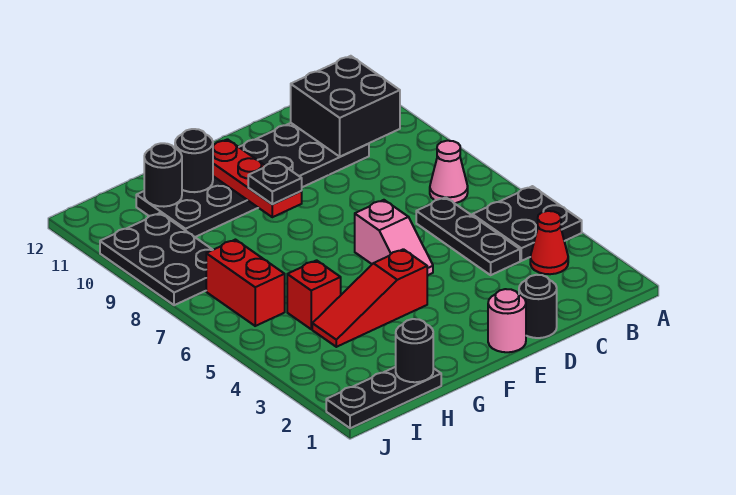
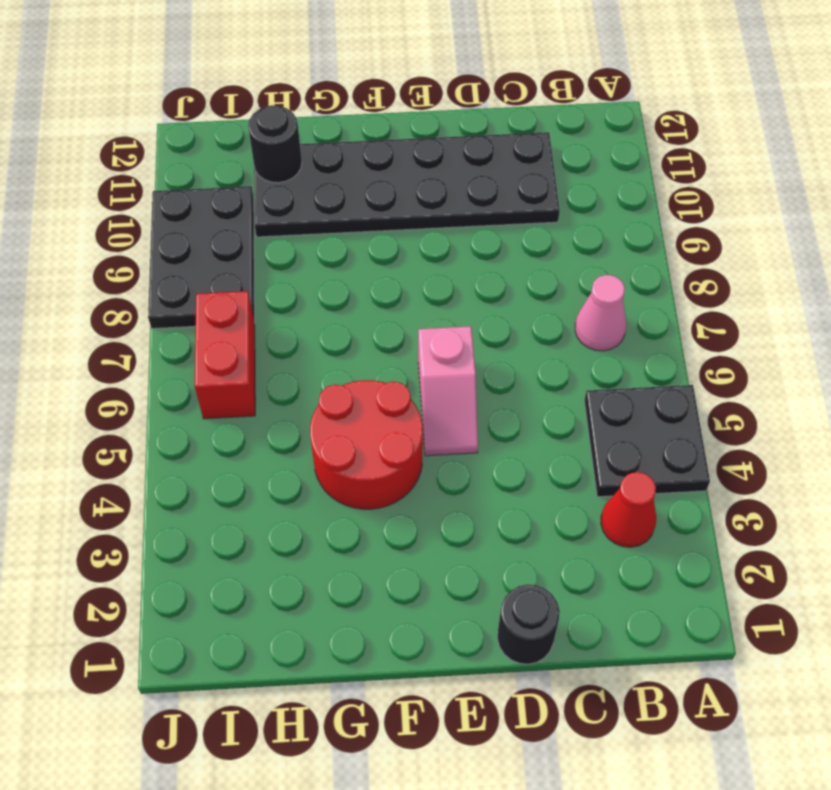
red round brick F4:G5 level 1 -> red slope F4:H4 level 1 top F
none -> black plate C4:C6 level 1
none -> pink round brick E1 level 1
none -> black plate H1:J1 level 1

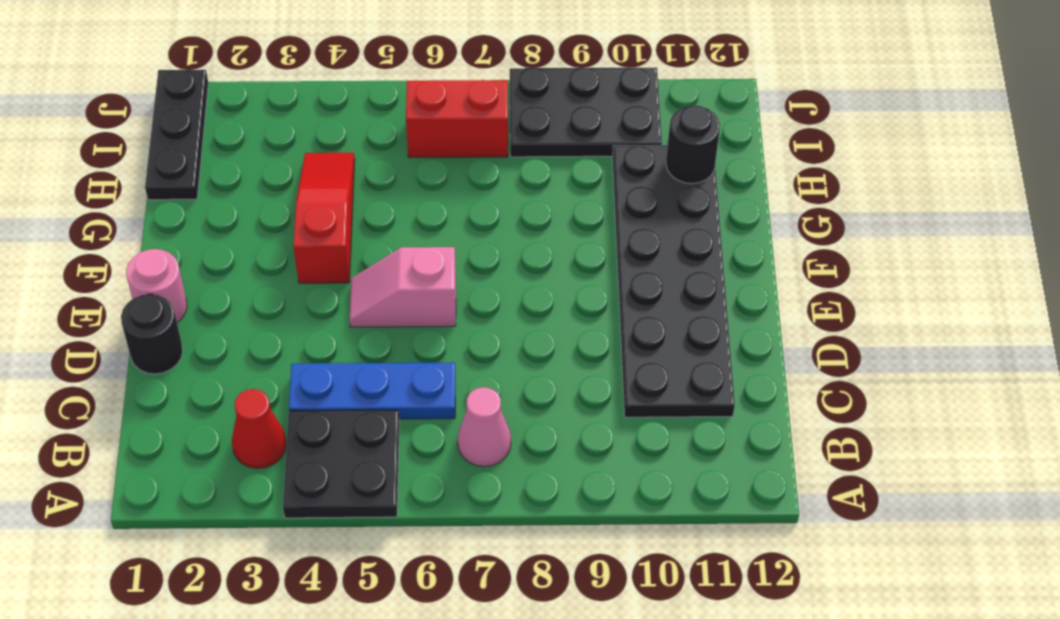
blue plate C4:C6 level 1 -> black plate C4:C6 level 1
none -> red brick H5 level 1
none -> black brick B10:C11 level 2
none -> red plate F9:F11 level 2

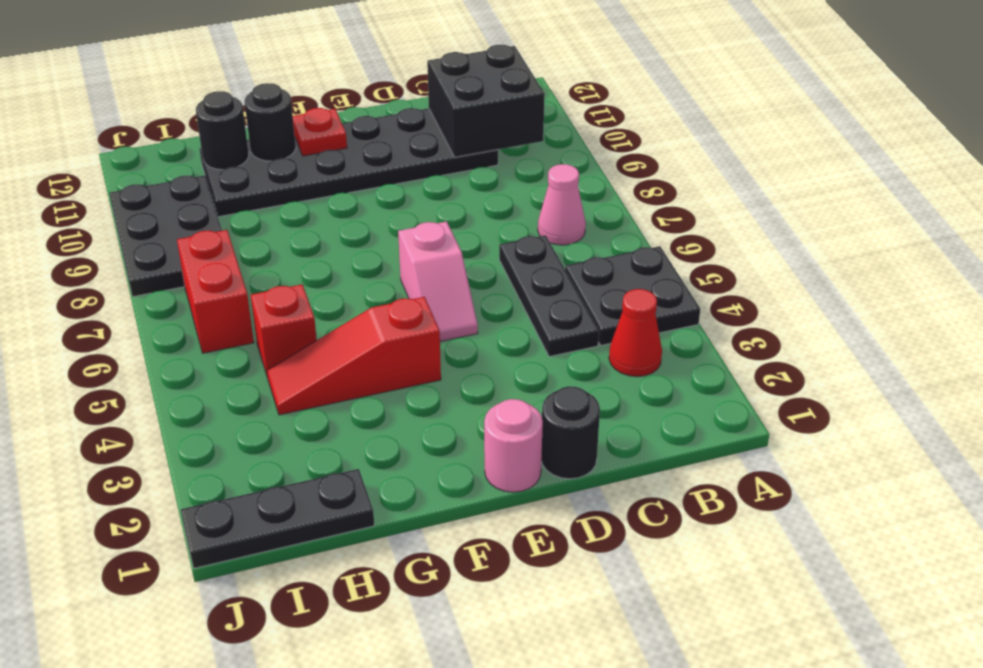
red plate F11 level 2 -> red plate F9:F11 level 2
none -> black round brick H1 level 2
none -> black plate F9 level 3

